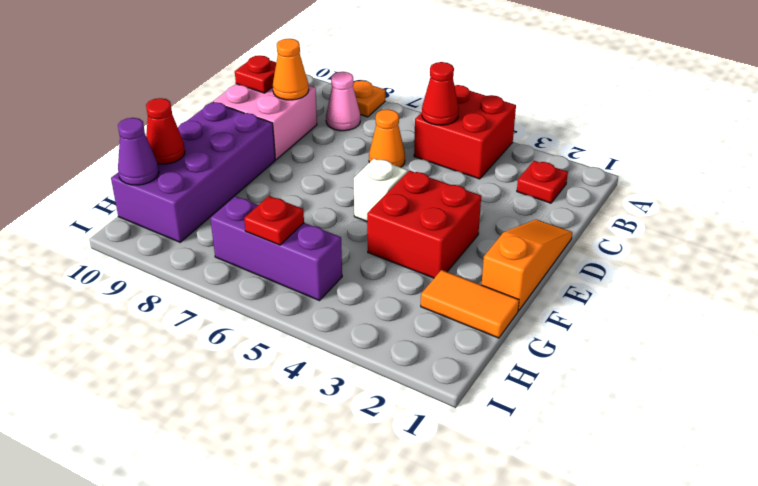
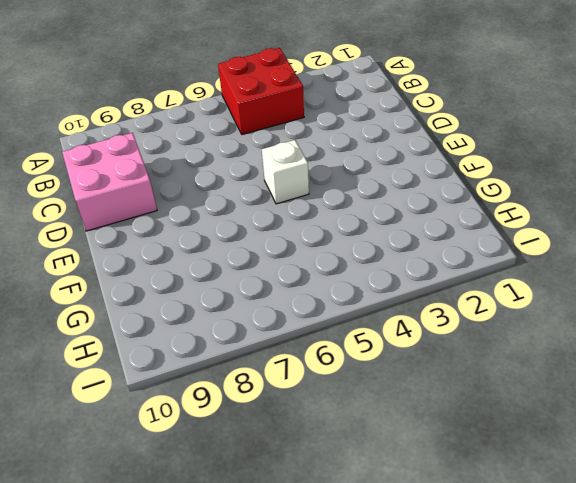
none -> orange plate A8 level 1
none -> red plate B2 level 1
none -> pink cone B8 level 1

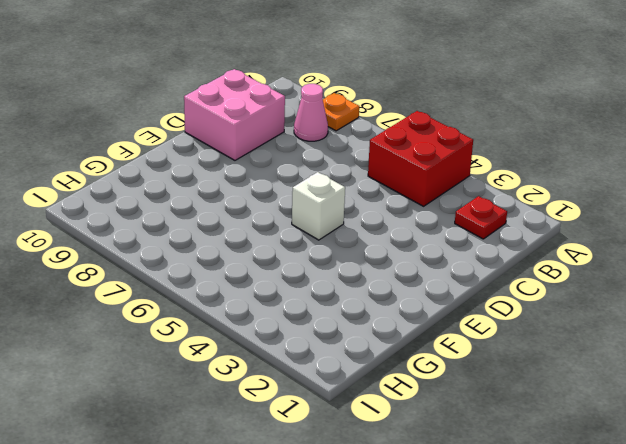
none -> orange cone C6 level 1
none -> orange slope D1:F1 level 1 top F
none -> red brick E3:F4 level 1

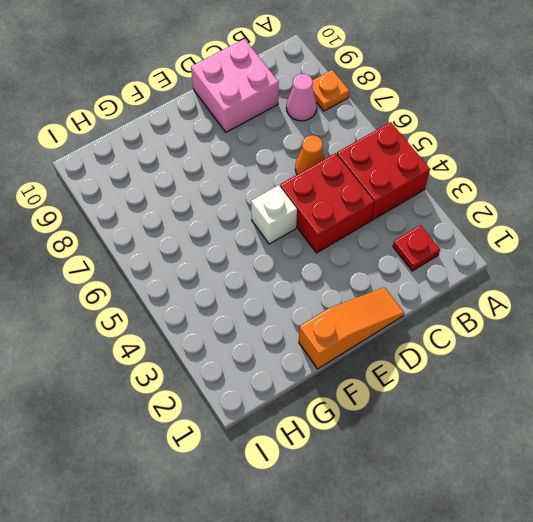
red brick C4:D5 level 1 -> red brick E3:F4 level 1
none -> purple brick E9:H10 level 1
none -> orange tile G1:G2 level 1
none -> purple brick H5:H7 level 1

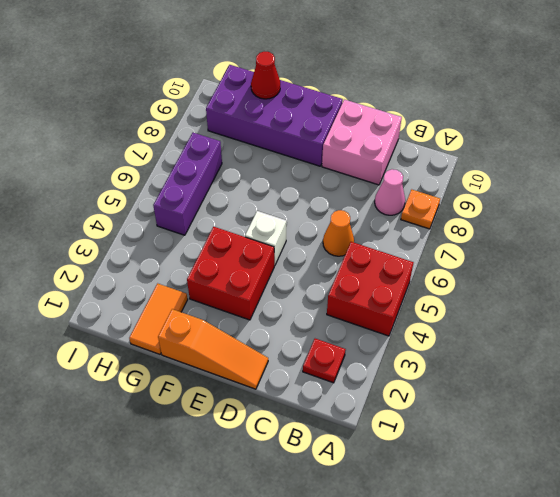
none -> red cone B5 level 2
none -> orange cone C9 level 2
none -> red plate C10 level 2

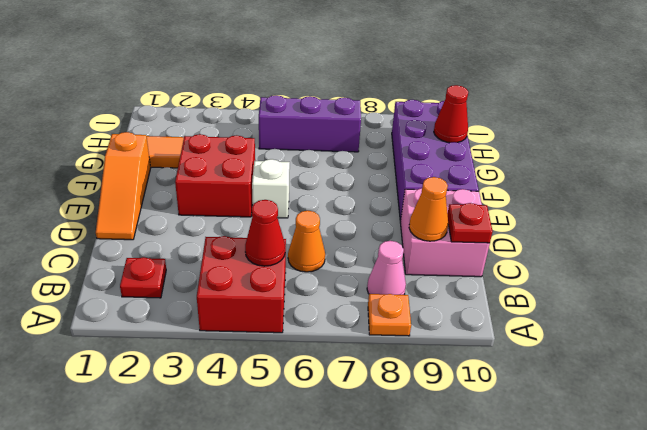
none -> red plate H6 level 2
none -> purple cone H10 level 2

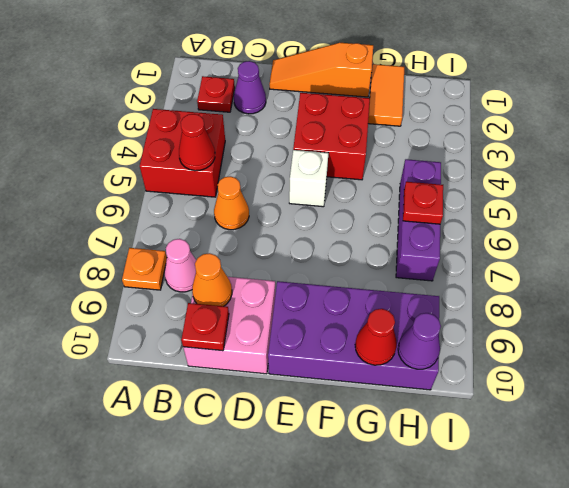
purple cone C2 level 1 -> none

